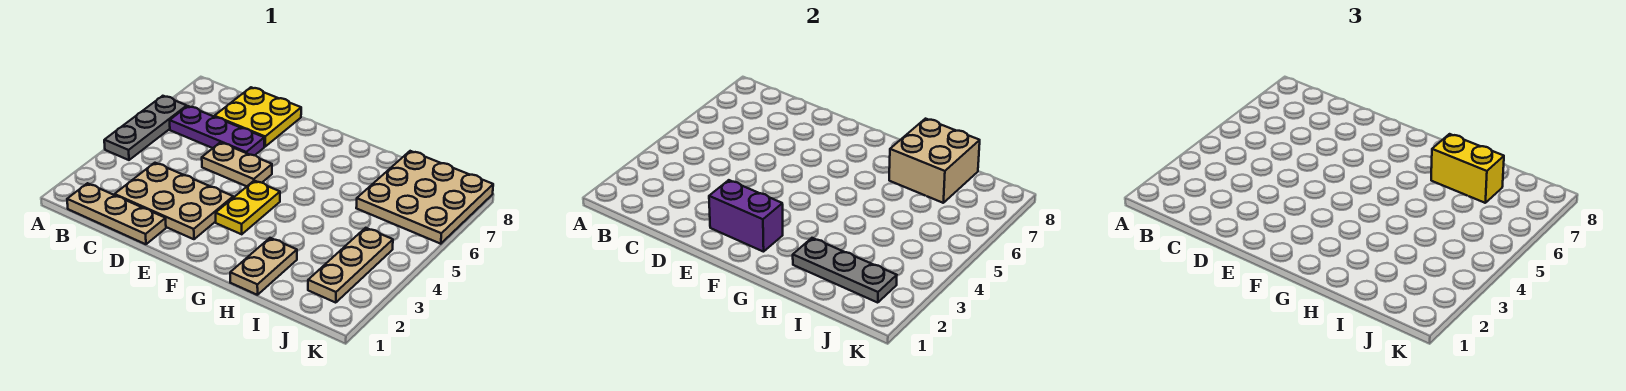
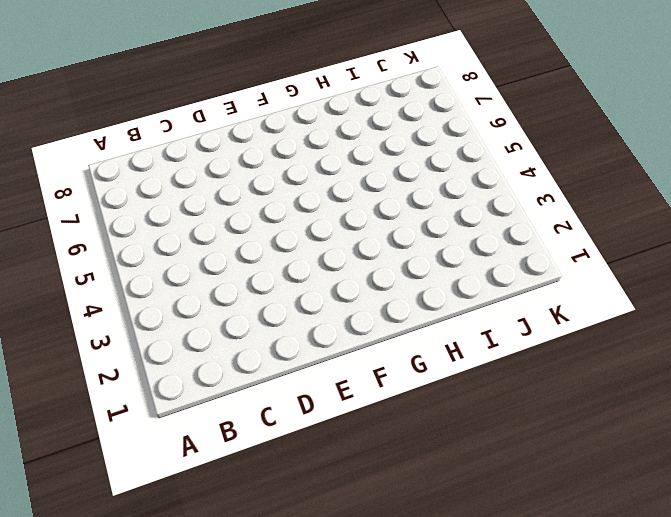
none -> grey plate A4:A6 level 1
none -> tan plate B1:D1 level 1
none -> purple plate B6:D6 level 1

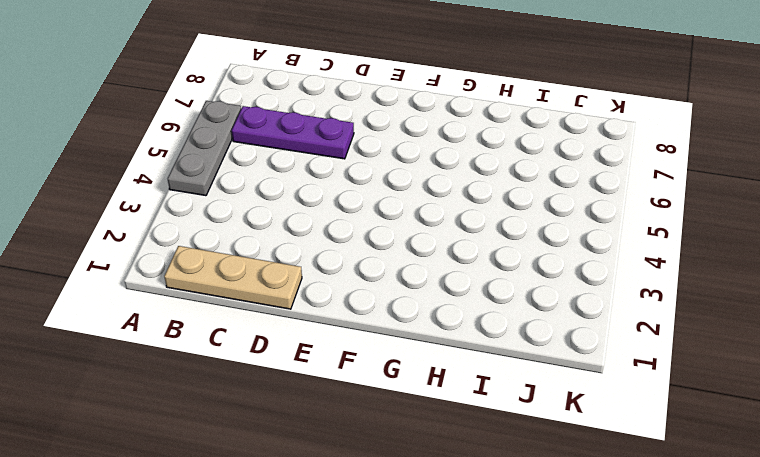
none -> tan plate C2:E3 level 1
none -> yellow plate C7:D8 level 1
none -> tan plate D5:E5 level 1

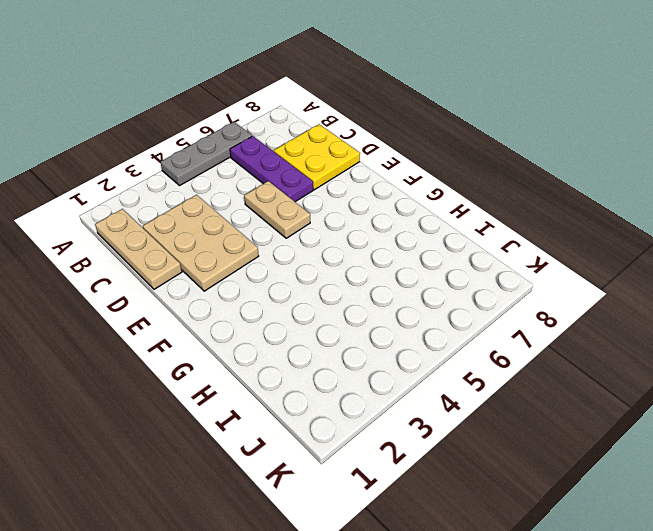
none -> yellow plate F3:F4 level 1
none -> tan plate H1:H2 level 1
none -> tan plate I6:K8 level 1

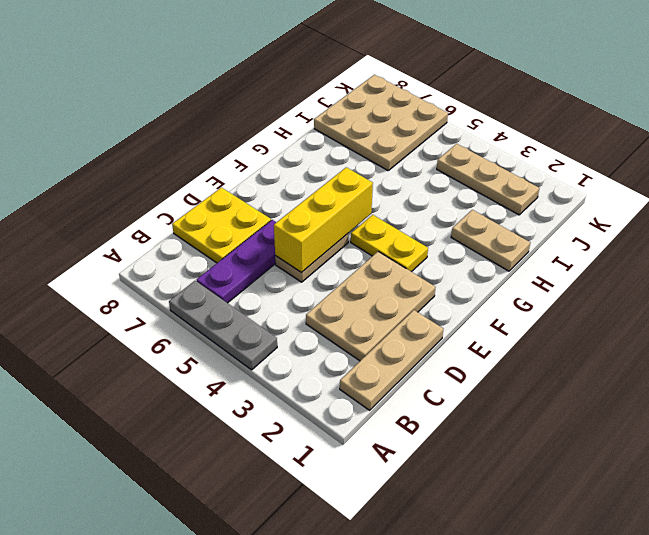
yellow brick D5:F5 level 2 -> none
none -> purple brick E2:F2 level 2
none -> grey plate H2:J2 level 2
none -> tan brick H7:I8 level 2

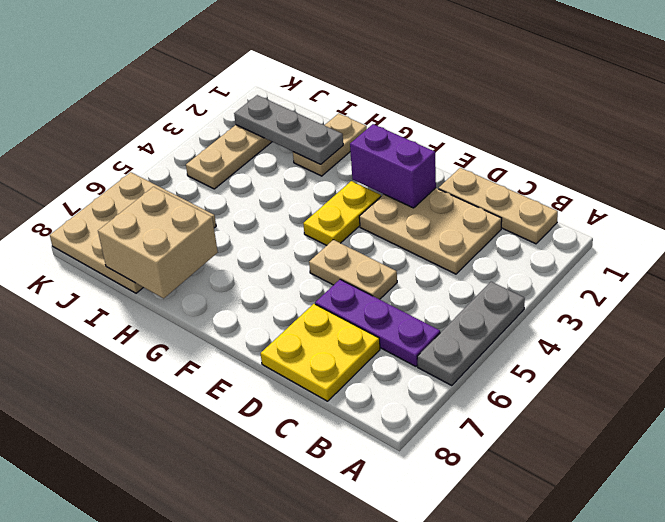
none -> yellow brick H7:I7 level 3

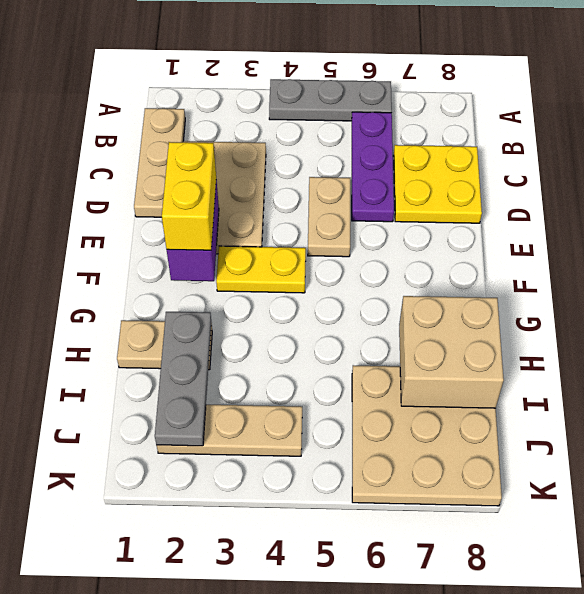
yellow brick E2:F2 level 3 -> yellow brick H7:I7 level 3

